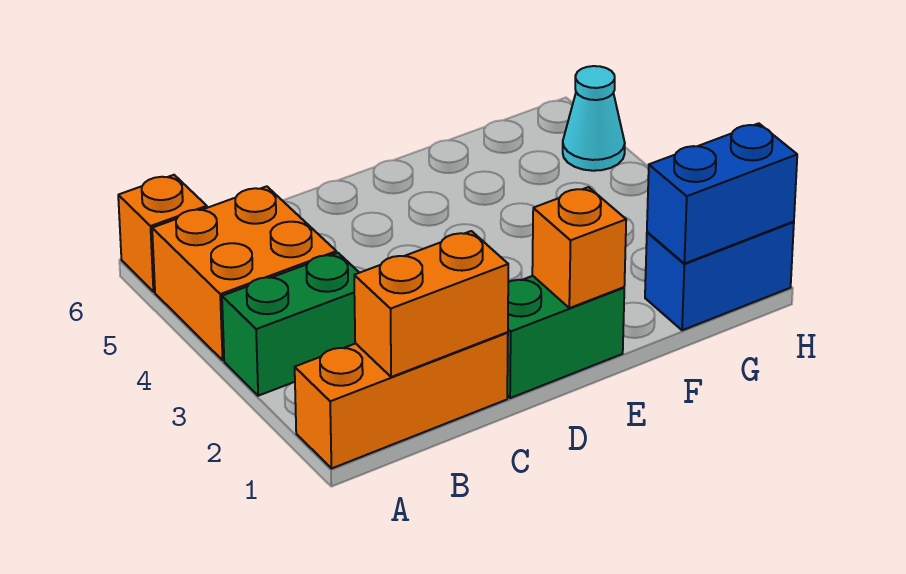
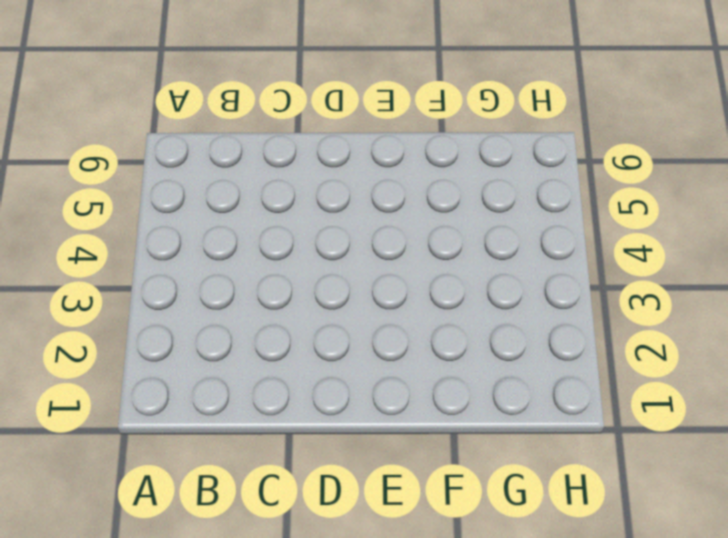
none -> orange brick A1:C1 level 1
none -> green brick A3:B3 level 1

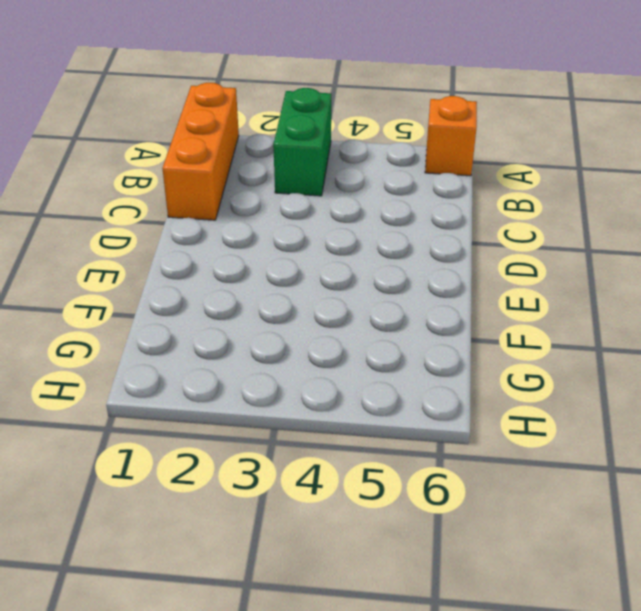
none -> orange brick A4:B5 level 1
none -> green brick D1:E1 level 1

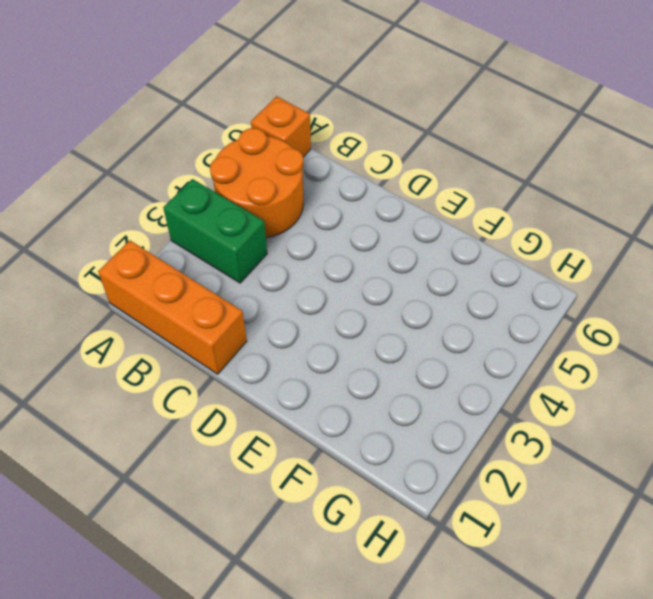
orange round brick A4:B5 level 1 -> orange brick A4:B5 level 1
none -> green brick D1:E1 level 1
none -> blue brick G1:H1 level 1

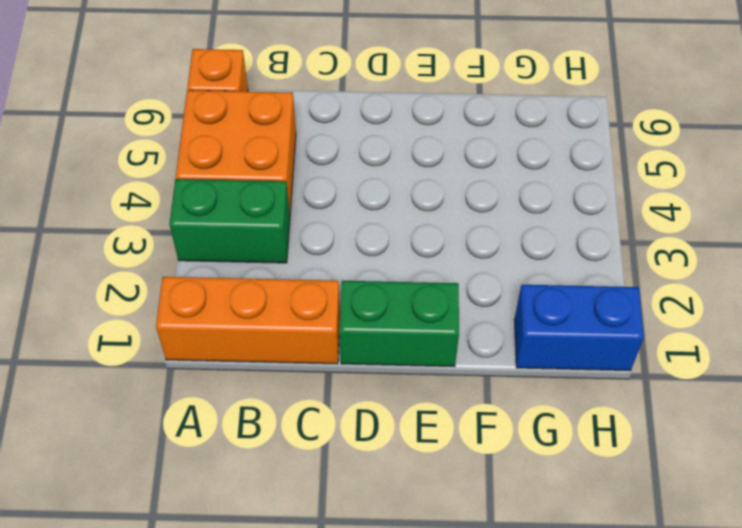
none -> cyan cone H5 level 1
none -> orange brick B1:C1 level 2

